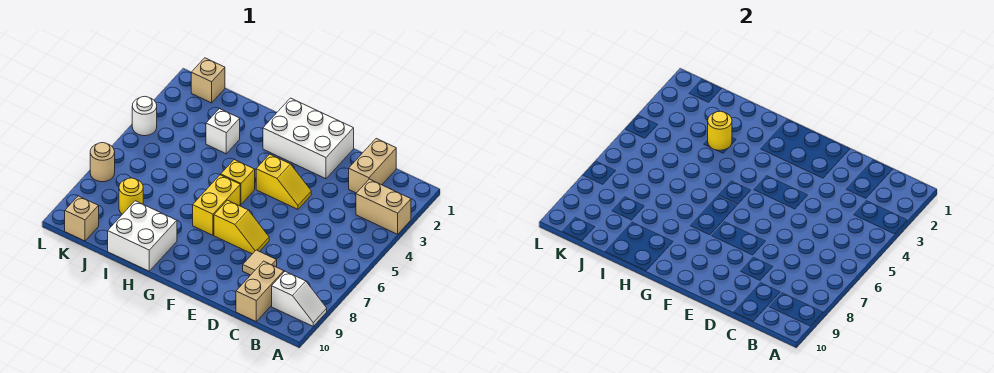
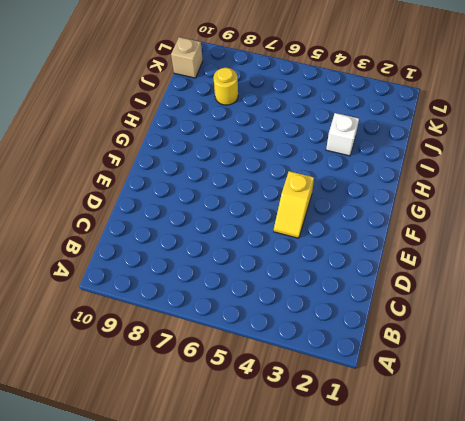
none -> tan brick A3:B3 level 1
none -> white slope A9:B9 level 1 top B
none -> tan brick C1:C2 level 1

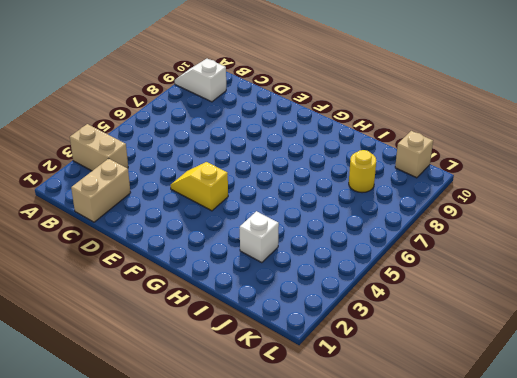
none -> tan brick C9:C10 level 1
none -> tan tile D8 level 1
none -> white brick E1:G2 level 1

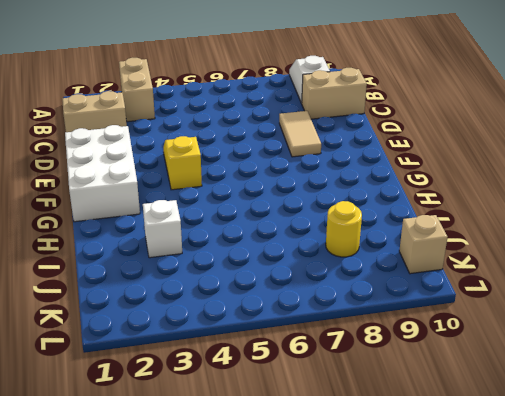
tan tile D8:E8 level 1 -> tan tile D8 level 1
none -> yellow slope E7:F7 level 1 top F
none -> yellow brick G5 level 1
none -> yellow brick G6:G7 level 1

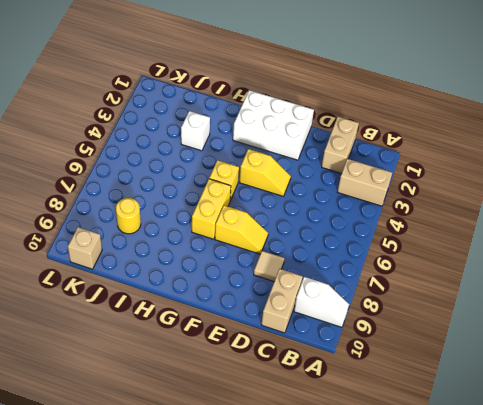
none -> white brick H9:I10 level 1
none -> tan brick K1 level 1
none -> white round brick L4 level 1

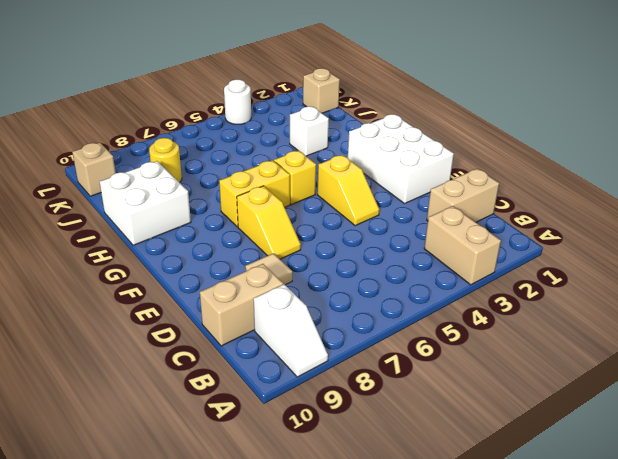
none -> tan round brick L7 level 1
none -> yellow round brick I3 level 2

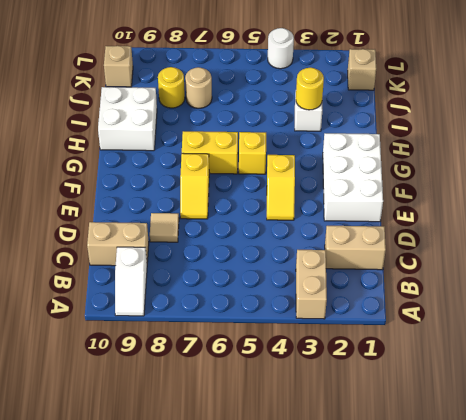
tan round brick J7 level 1 -> tan round brick L7 level 1

